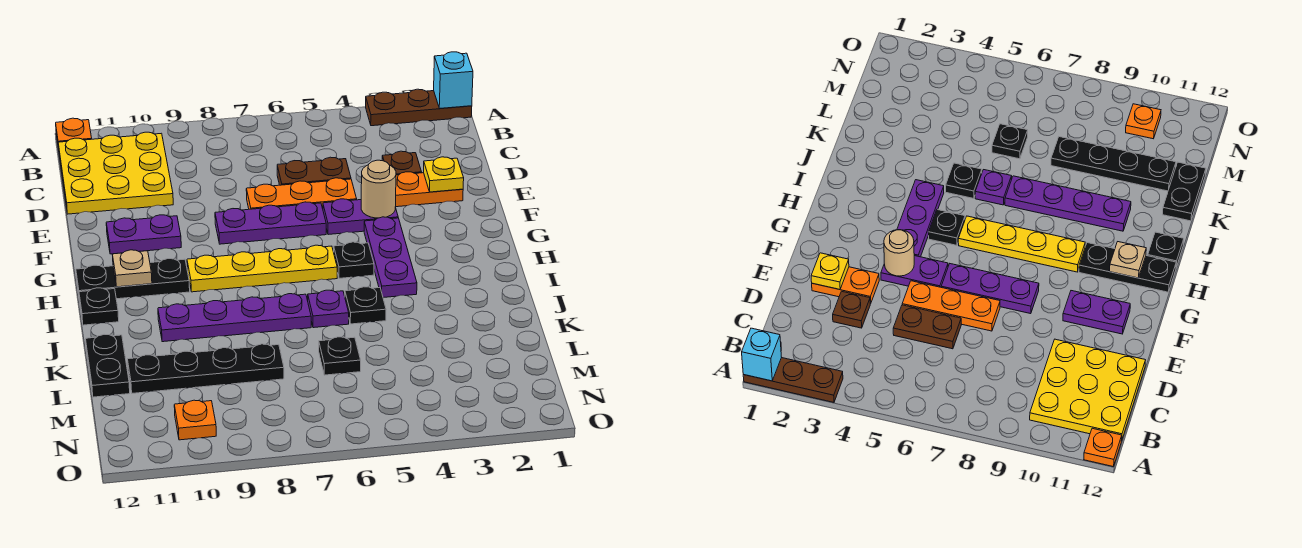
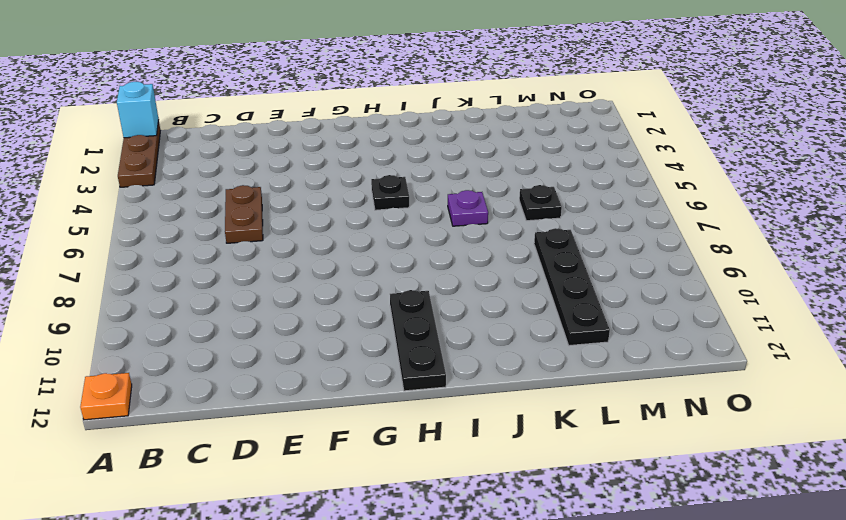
none -> yellow plate B10:D12 level 1
none -> brown plate D3 level 1
none -> orange plate E2:E3 level 1

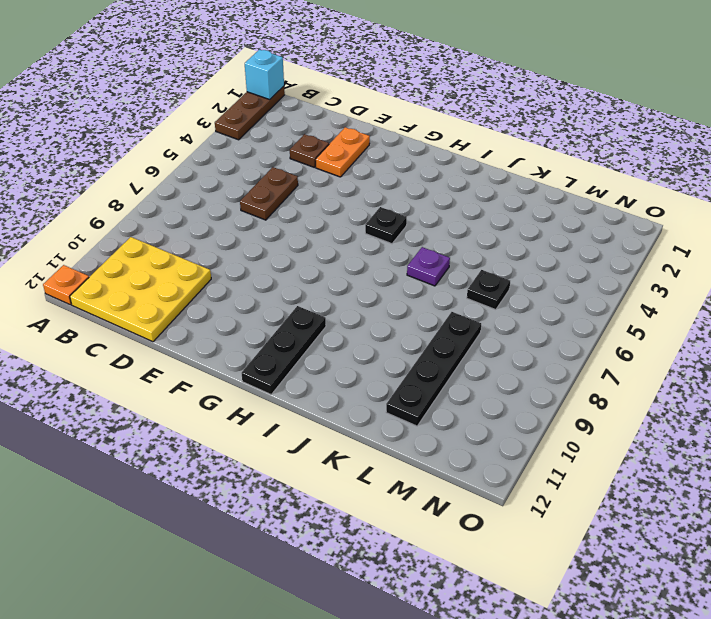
none -> orange plate E5:E7 level 1
none -> purple plate F4:F5 level 1
none -> purple plate F6:F8 level 1

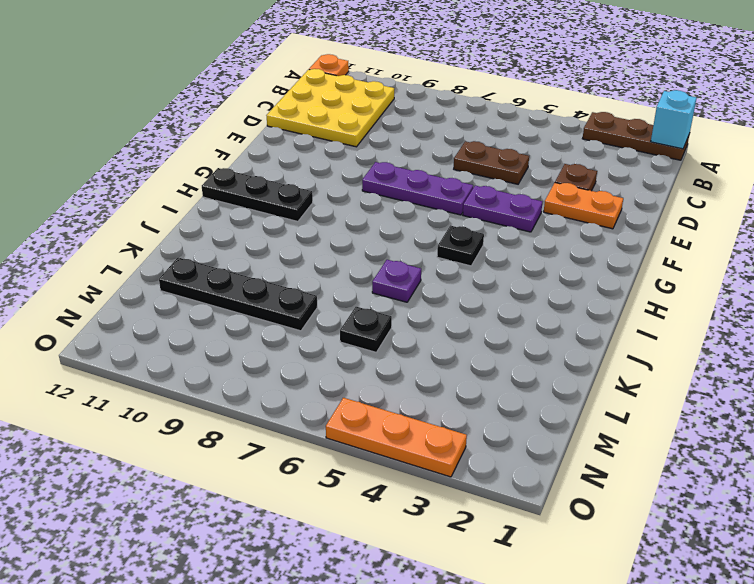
orange plate O3:O5 level 1 -> orange plate E5:E7 level 1
none -> purple plate F10:F11 level 1
none -> purple plate G4:I4 level 1
none -> yellow plate H6:H9 level 1

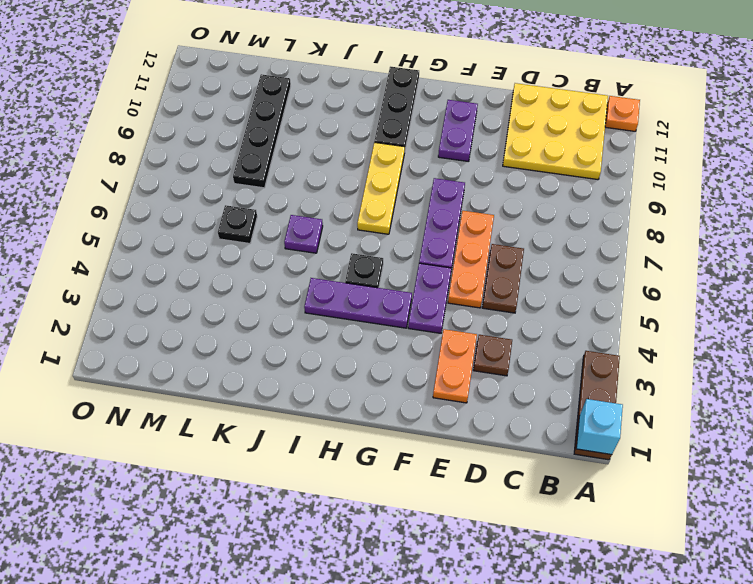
yellow plate H7:H9 level 1 -> yellow plate H6:H9 level 1
none -> black plate I12 level 1
none -> black plate J5 level 1
none -> purple plate J7:J10 level 1

